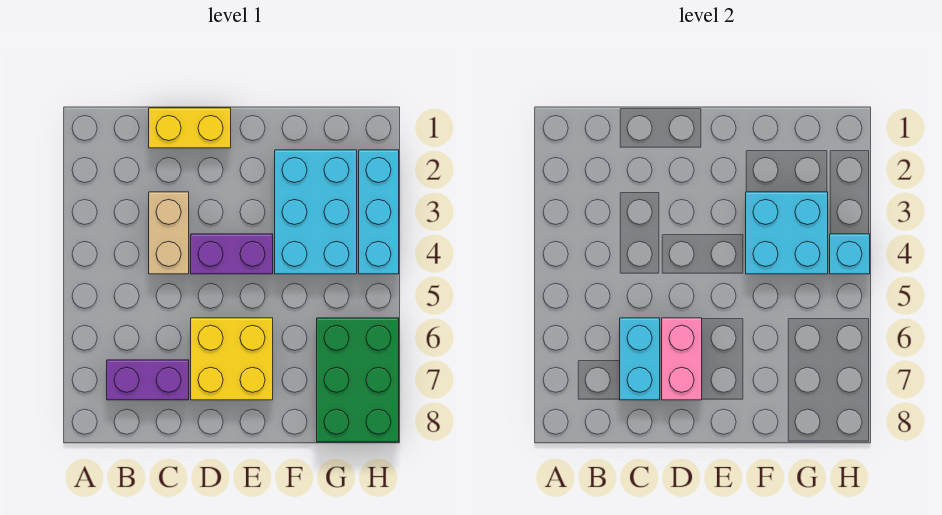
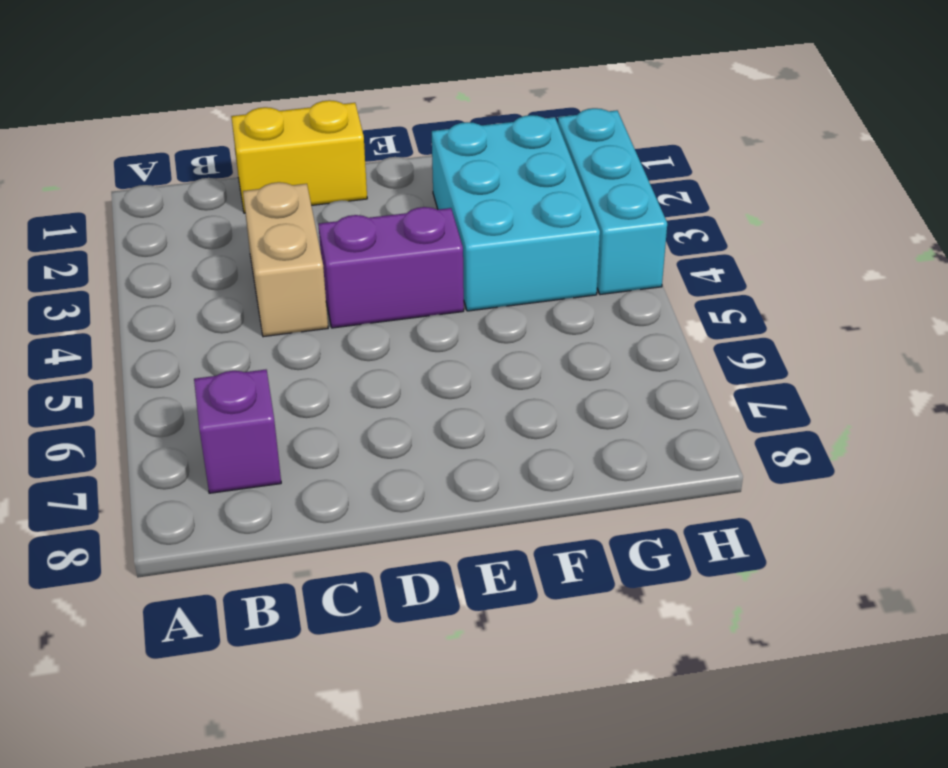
purple brick B7 level 1 -> purple brick B7:C7 level 1
none -> yellow brick D6:E7 level 1
none -> green brick G6:H8 level 1
none -> cyan brick C6:C7 level 2

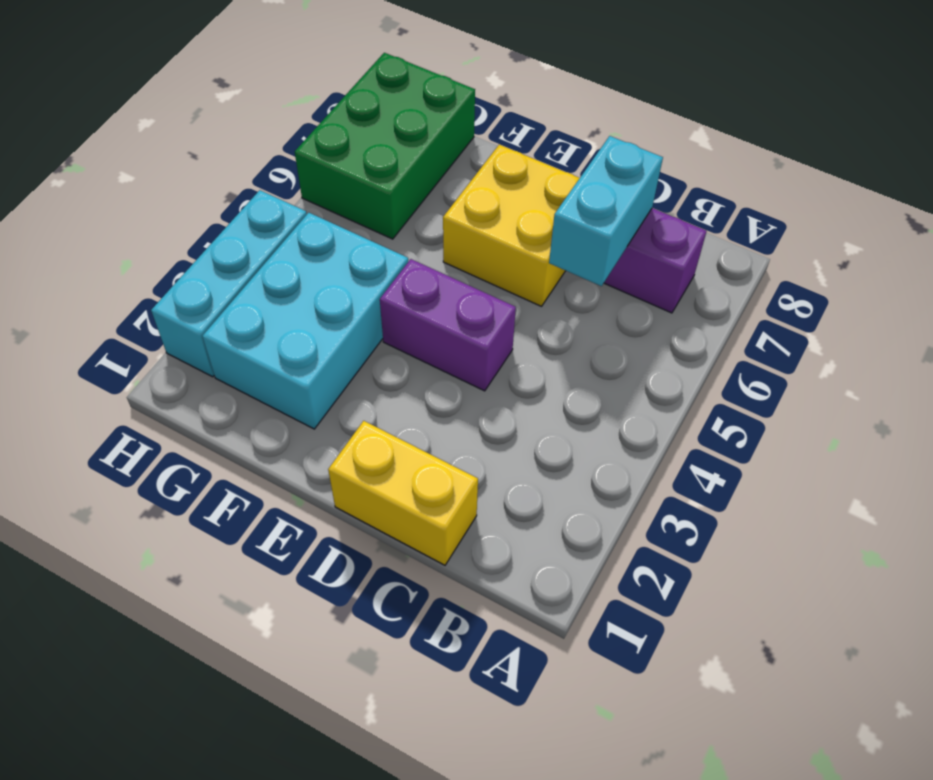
none -> tan brick C3:C4 level 1
none -> pink brick D6:D7 level 2
none -> cyan brick F3:G4 level 2

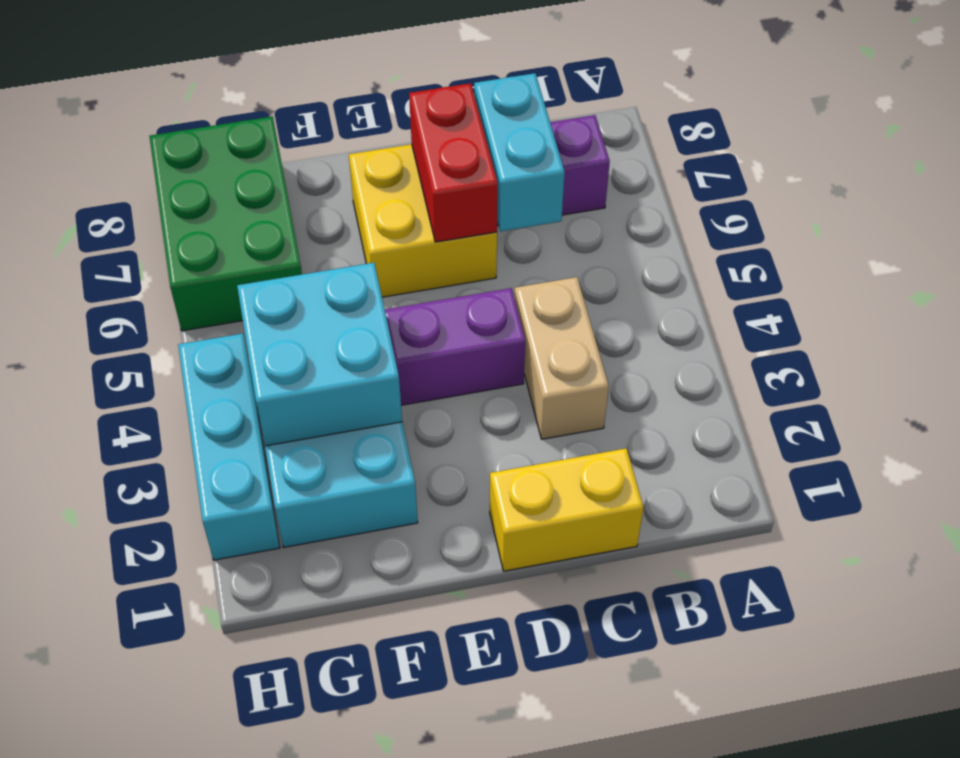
red brick D6:D7 level 2 -> pink brick D6:D7 level 2
none -> cyan brick H4 level 2

